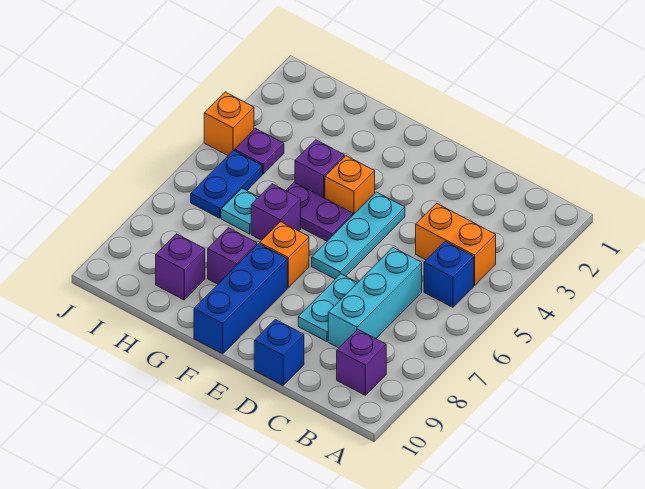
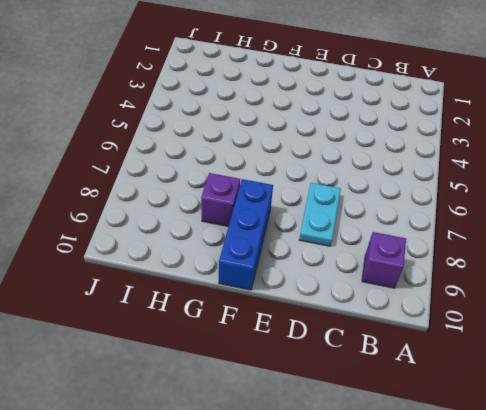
none -> orange brick B4:C4 level 1
none -> blue brick B5 level 1
none -> cyan brick C6:C8 level 1

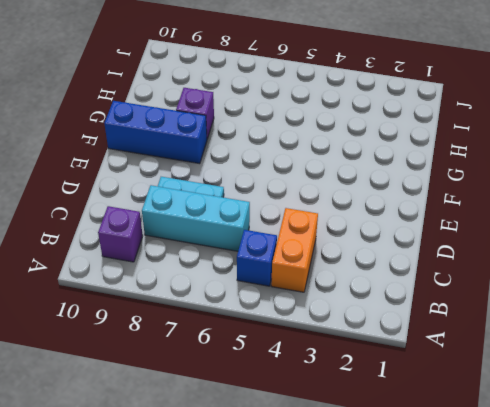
none -> blue brick D10 level 1
none -> cyan plate E4:E6 level 1
none -> orange brick F4 level 1

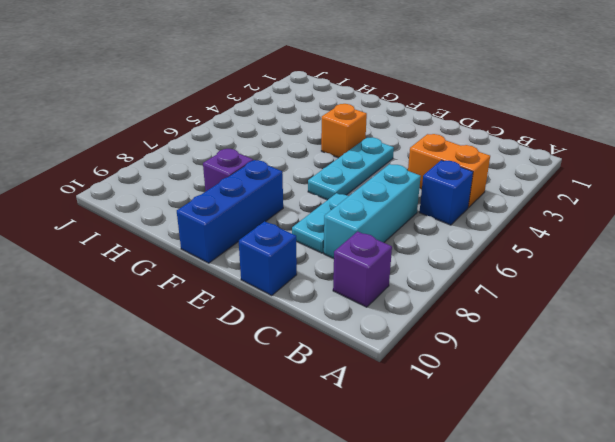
none -> purple plate F5:G5 level 1
none -> orange brick F7 level 1
none -> purple brick G4 level 1

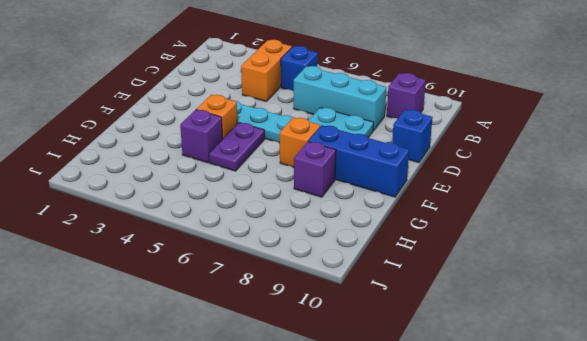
none -> purple brick G6 level 1
none -> cyan plate H6 level 1
none -> purple brick H9 level 1

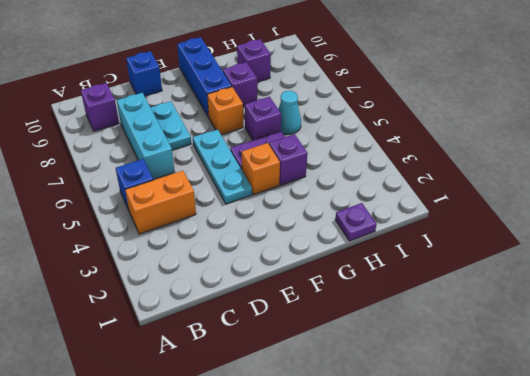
purple plate H1 level 1 -> purple plate I4 level 1
cyan cone H6 level 1 -> cyan plate H6 level 1
none -> blue plate I5:I6 level 1
none -> orange brick J4 level 1

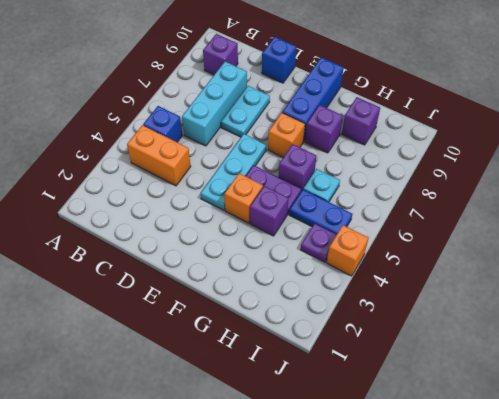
blue plate H5:I5 level 1 -> blue plate I5:I6 level 1

